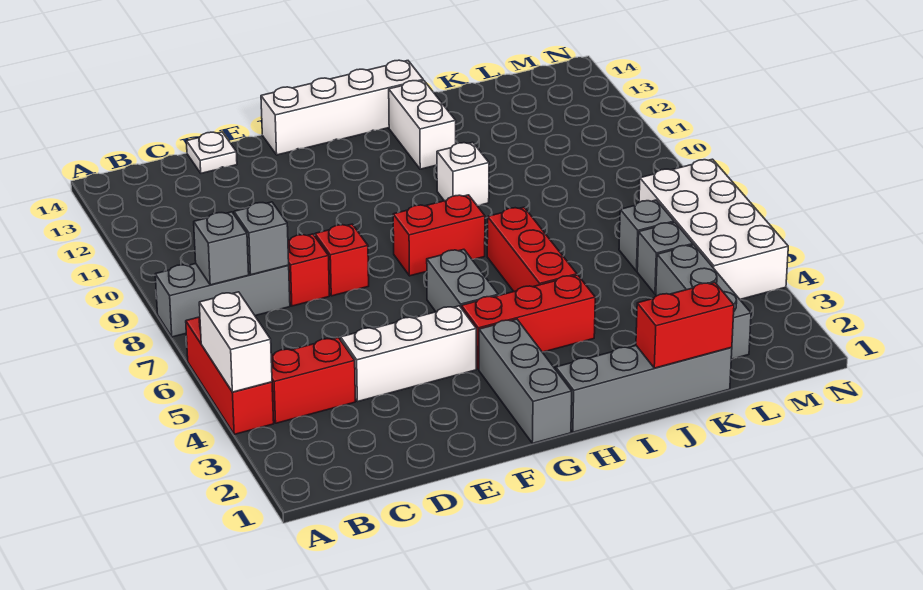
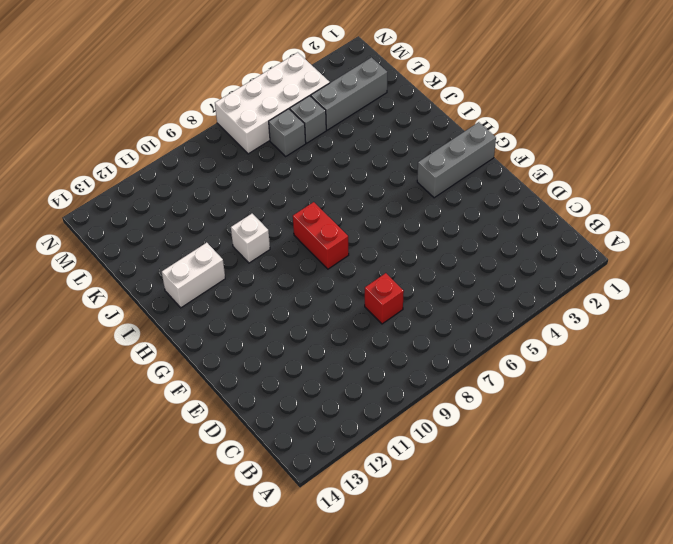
none -> red brick A4:A6 level 1
none -> grey brick A8:C8 level 1
none -> red brick B4:C4 level 1

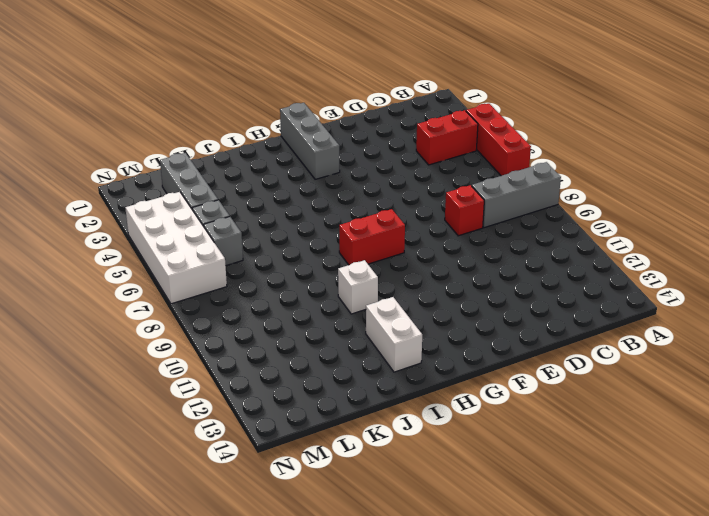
none -> white brick D4:F4 level 1
none -> white plate D14 level 1
none -> red brick E8 level 1

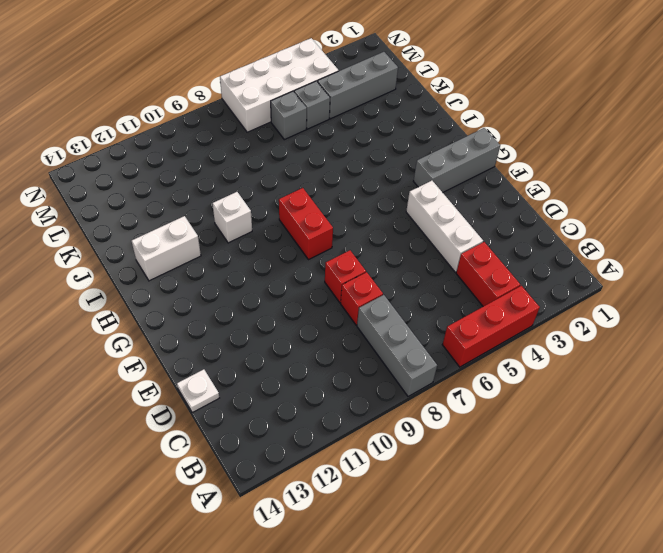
none -> white brick F14:I14 level 1
none -> red brick G4:I4 level 1
none -> grey brick G5:G6 level 1

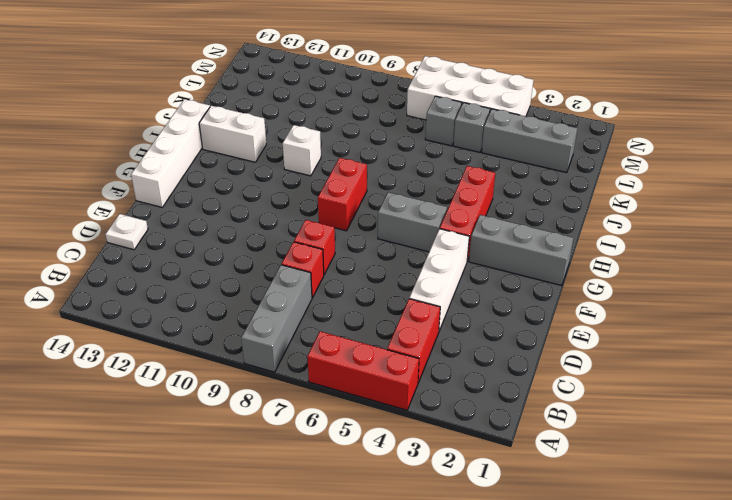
none -> grey brick H1:K1 level 1
none -> red brick I5:I7 level 1
none -> white brick A4:A5 level 2

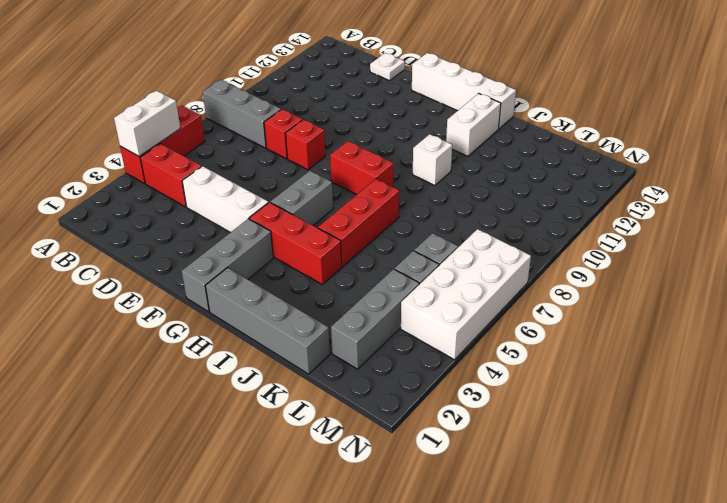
none -> grey brick B8 level 2
none -> grey brick C8 level 2
none -> red brick J1:K1 level 2

